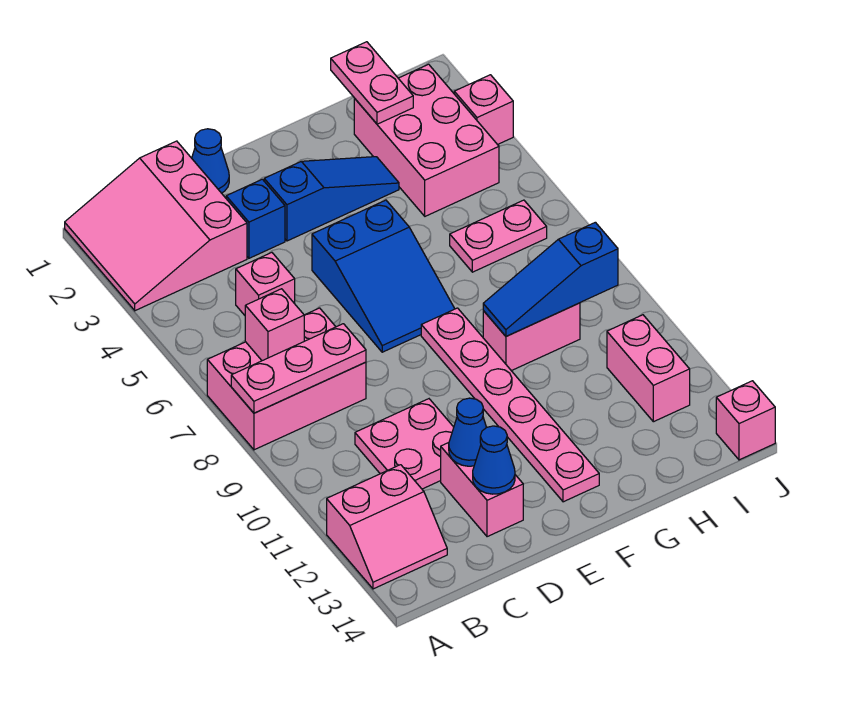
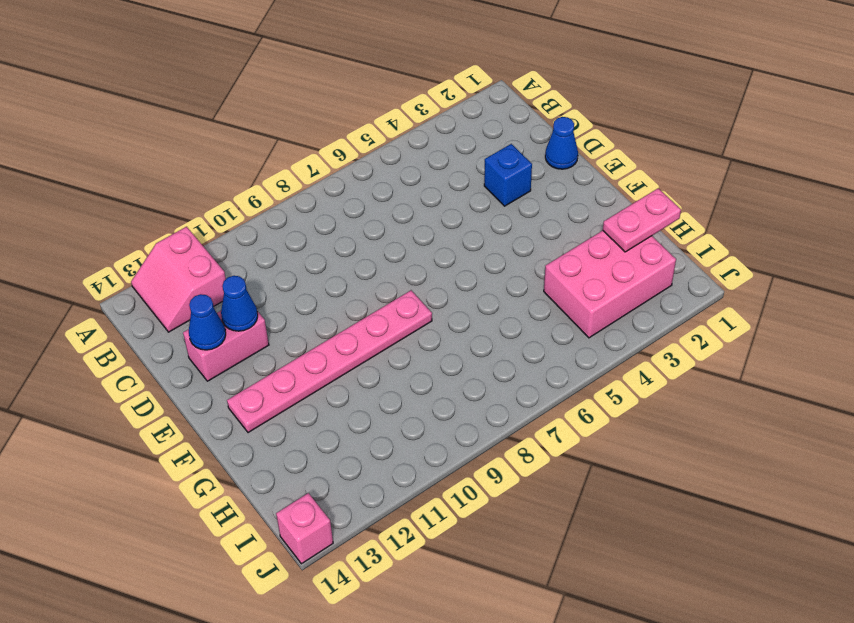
none -> pink slope A1:C3 level 1 top C
none -> pink brick A7:C8 level 1
none -> pink brick C5 level 1

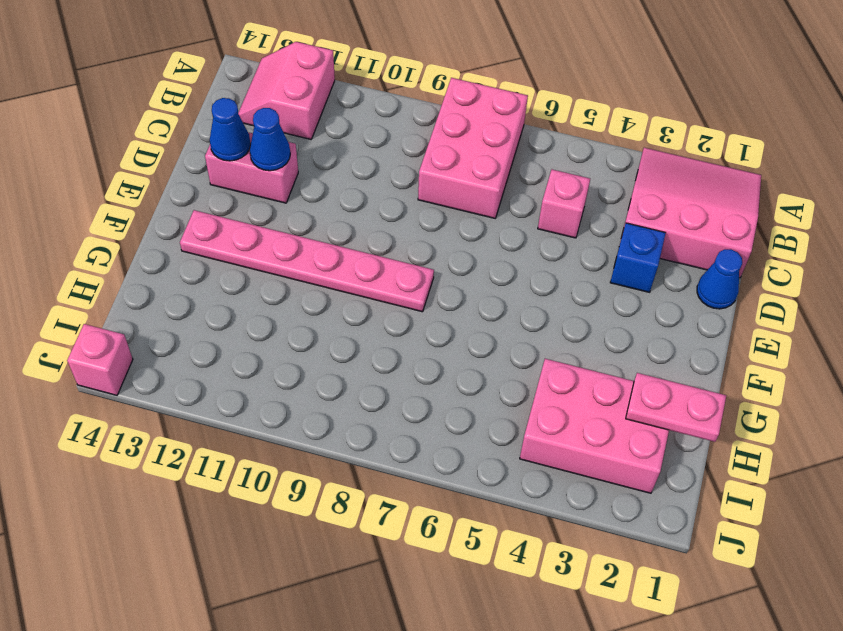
none -> pink plate C10:D11 level 1
none -> blue slope E3:G3 level 1 top E
none -> blue slope E5:F7 level 1 top 5

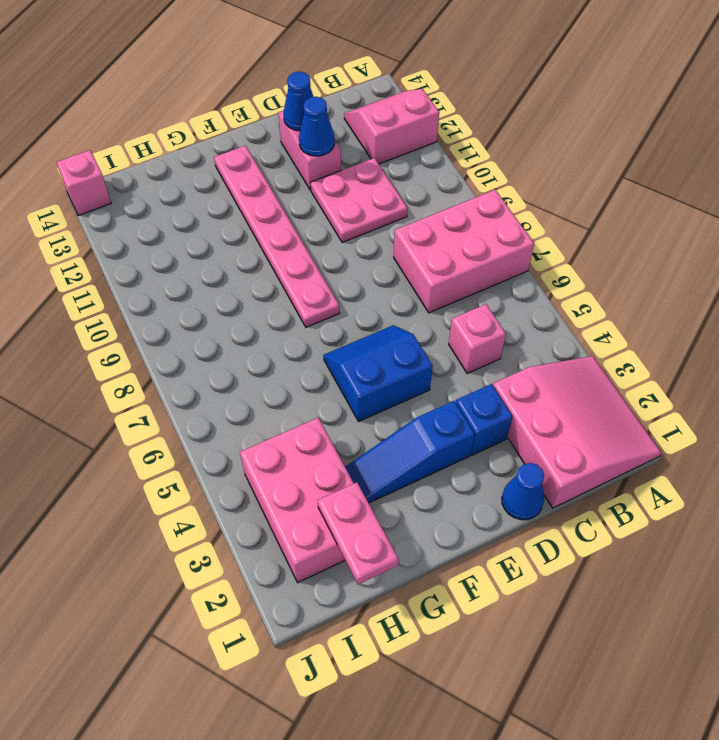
blue slope E5:F6 level 1 top 5 -> blue slope E5:F7 level 1 top 5
none -> pink brick G9:H9 level 1
none -> pink plate H6:I6 level 1
none -> pink brick I11:I12 level 1

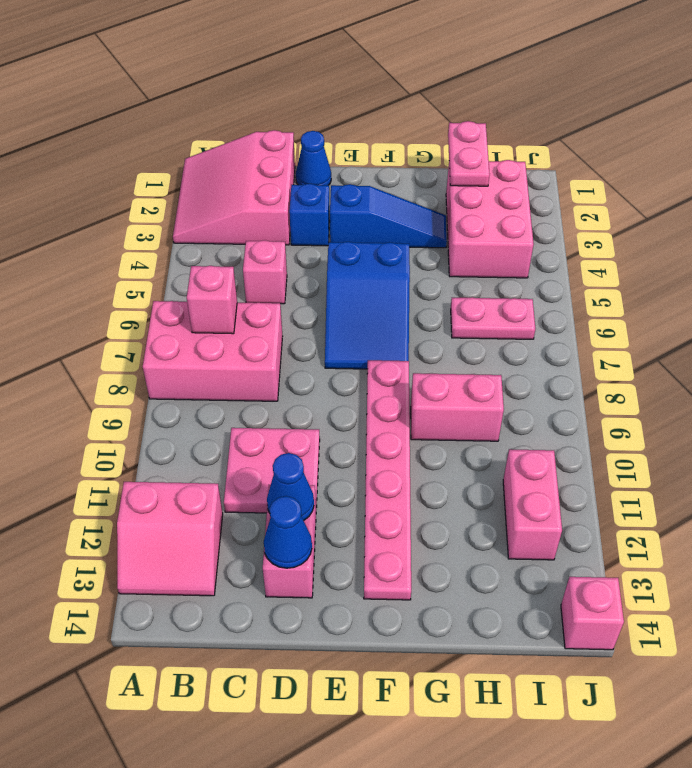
none -> pink brick J3 level 1
none -> pink plate A8:C8 level 2
none -> blue slope G9:I9 level 2 top I

